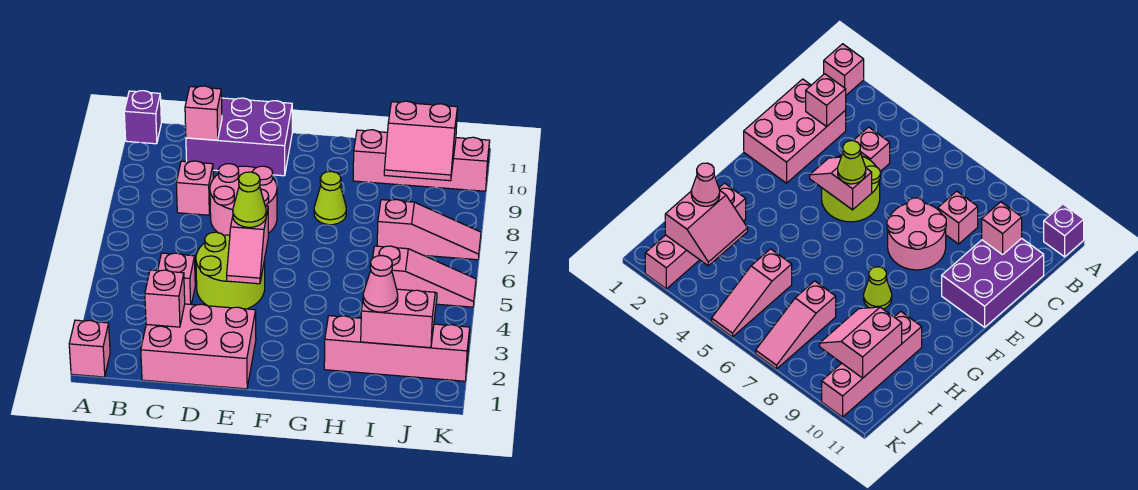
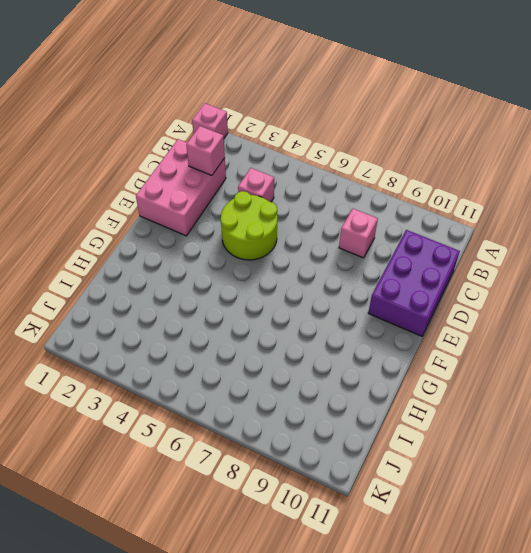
none -> purple brick A11 level 1
none -> pink round brick D7:E8 level 1
none -> lime cone G8 level 1

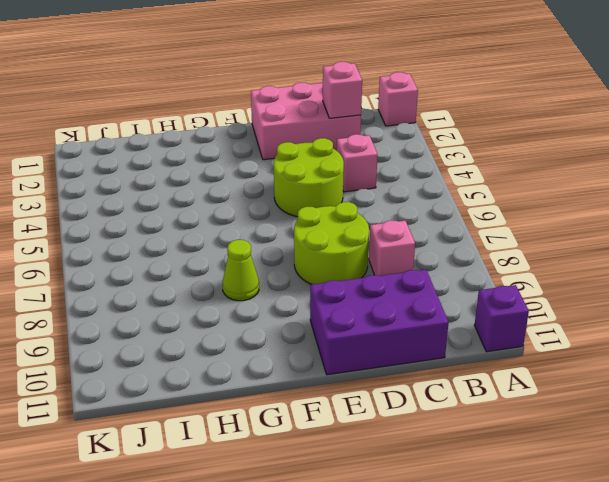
lime round brick D7:E8 level 1 -> pink round brick D7:E8 level 1
none -> pink brick H2:K2 level 1
none -> pink brick H10:K10 level 1
none -> pink slope I5:K5 level 1 top I

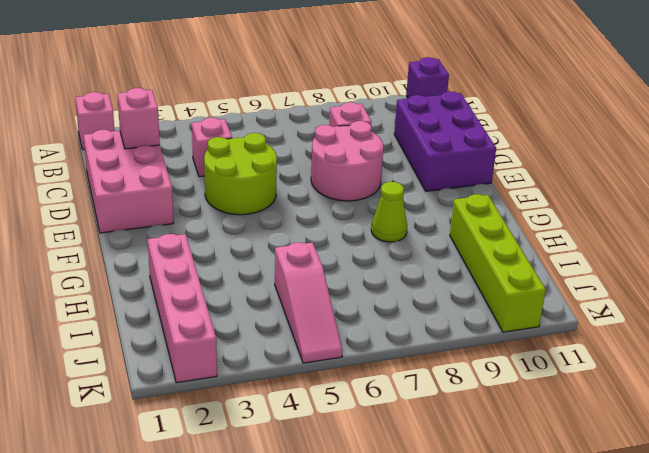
lime brick H10:K10 level 1 -> pink brick H10:K10 level 1
none -> pink slope I7:K7 level 1 top I
none -> pink brick C10 level 2
none -> pink slope E4:E5 level 2 top 5

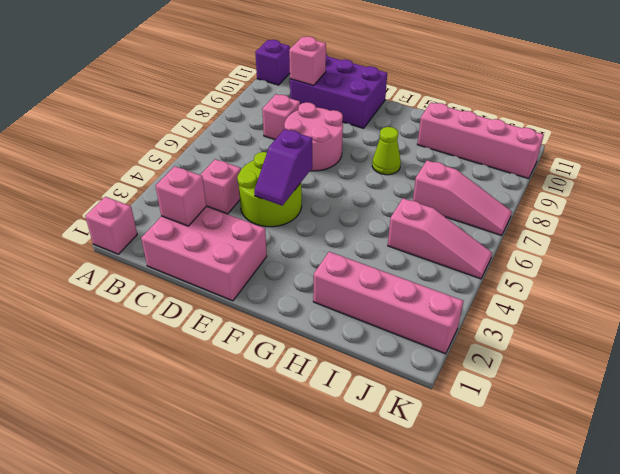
purple slope E4:E5 level 2 top 5 -> pink slope E4:E5 level 2 top 5
none -> pink slope I2:J3 level 2 top 2
none -> pink slope I9:J10 level 2 top 10
none -> lime cone E5 level 3

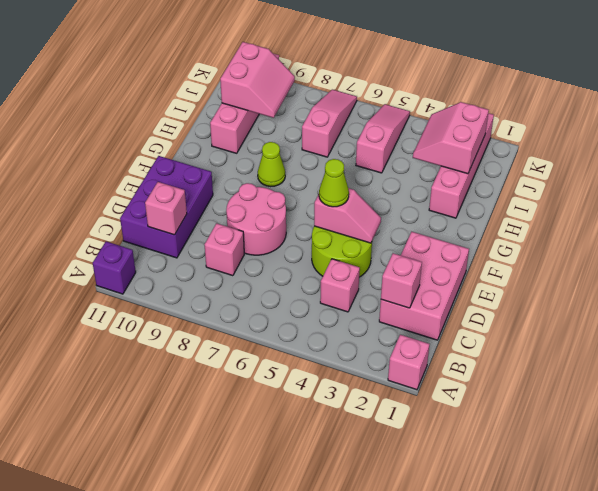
none -> pink cone I2 level 3

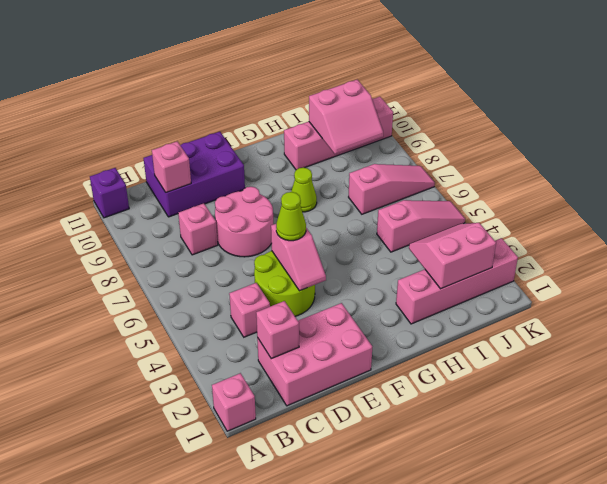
none -> pink cone I2 level 3

